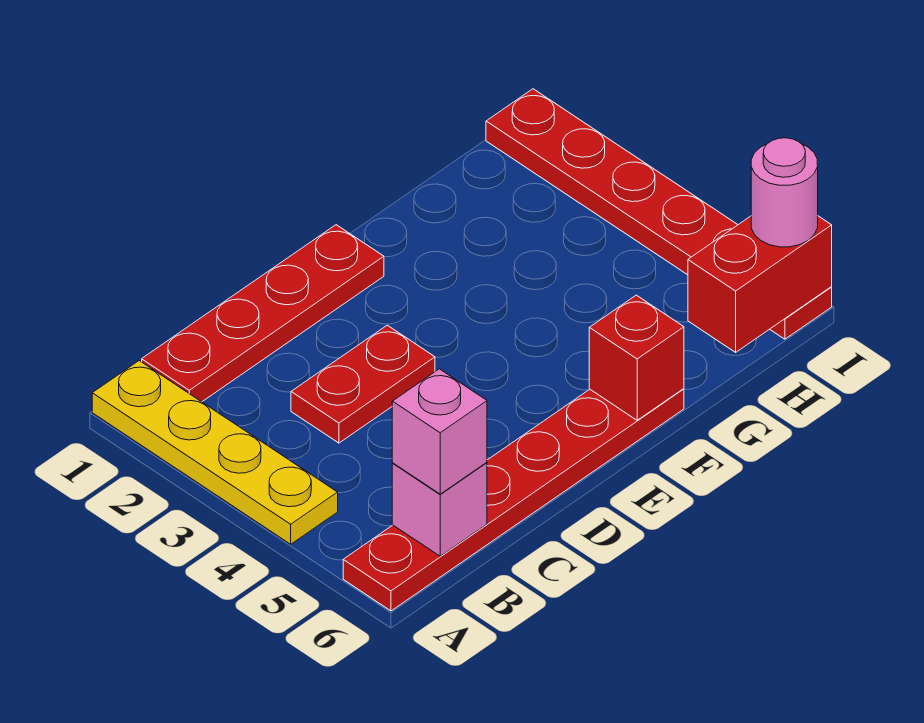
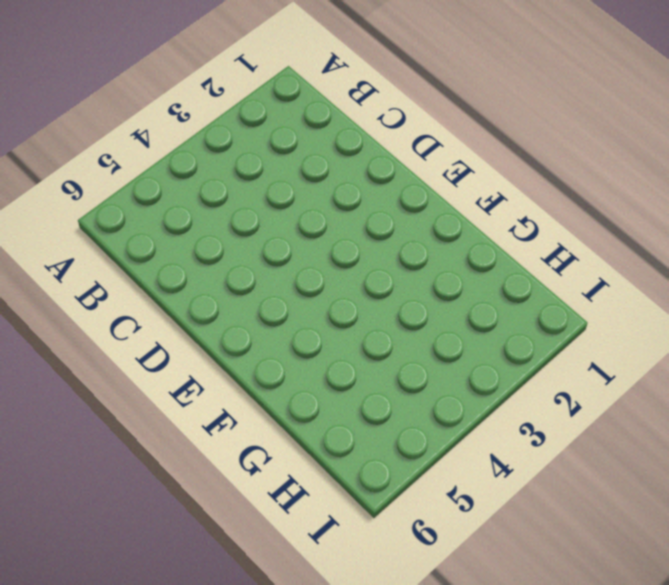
none -> yellow plate A1:A4 level 1
none -> red plate A6:F6 level 1

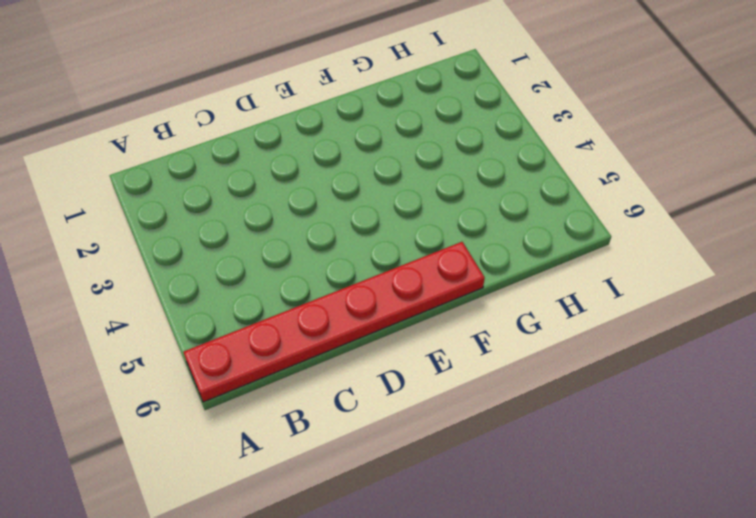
none -> yellow plate A1:A4 level 1
none -> red plate B1:E1 level 1

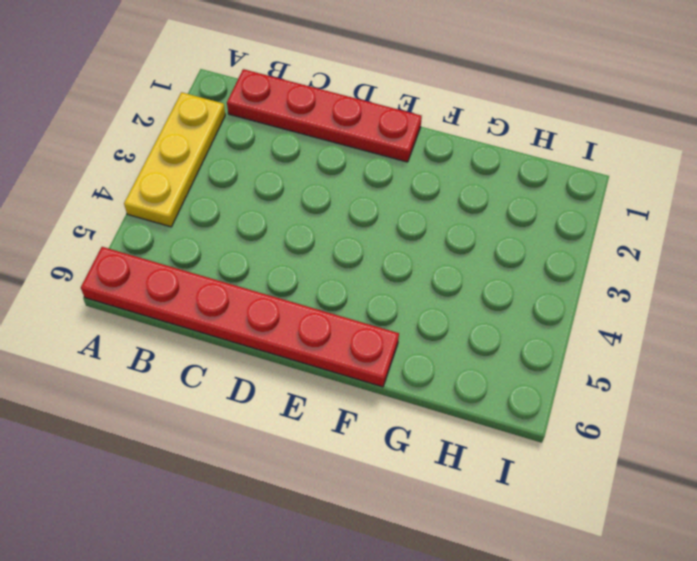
yellow plate A2:A4 level 1 -> yellow plate A1:A4 level 1
none -> red plate C3:D3 level 1
none -> red plate I1:I6 level 1

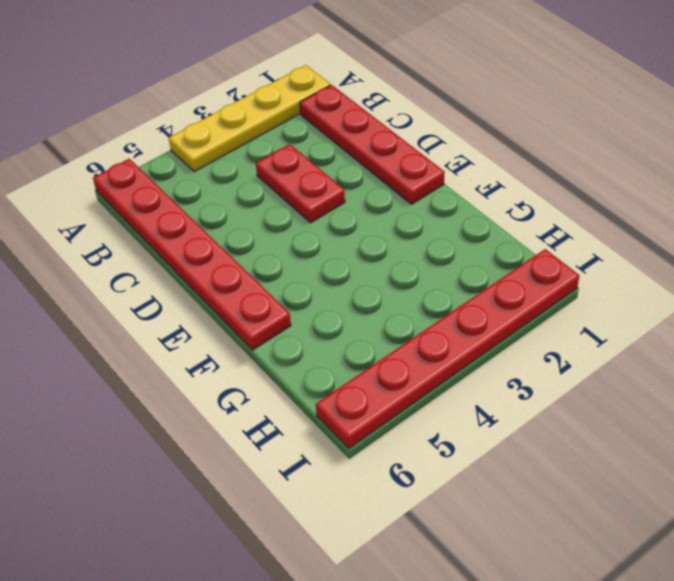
none -> pink brick B6 level 2
none -> red brick F6 level 2

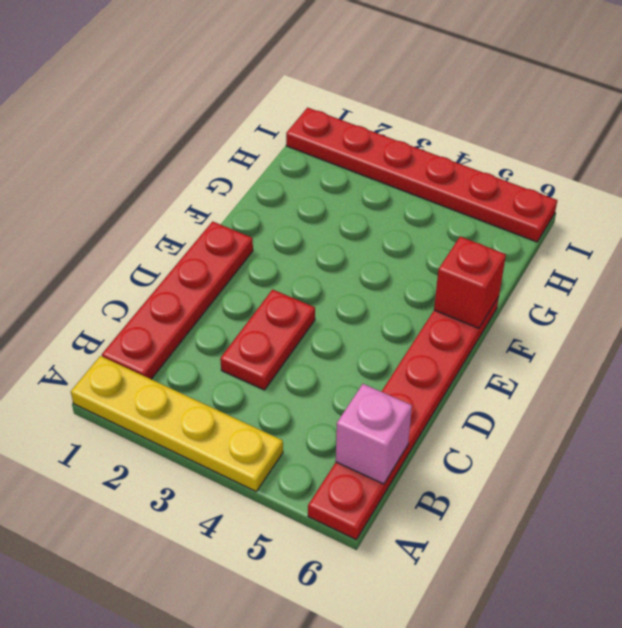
none -> red brick H6:I6 level 2
none -> pink brick B6 level 3

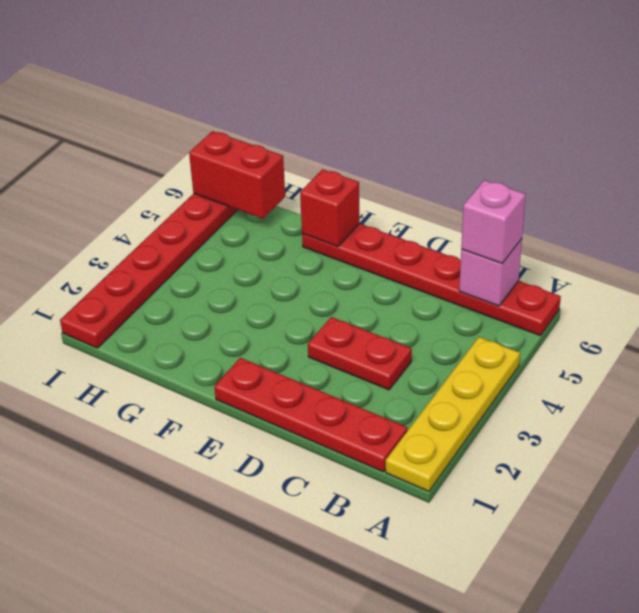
none -> pink round brick I6 level 3

